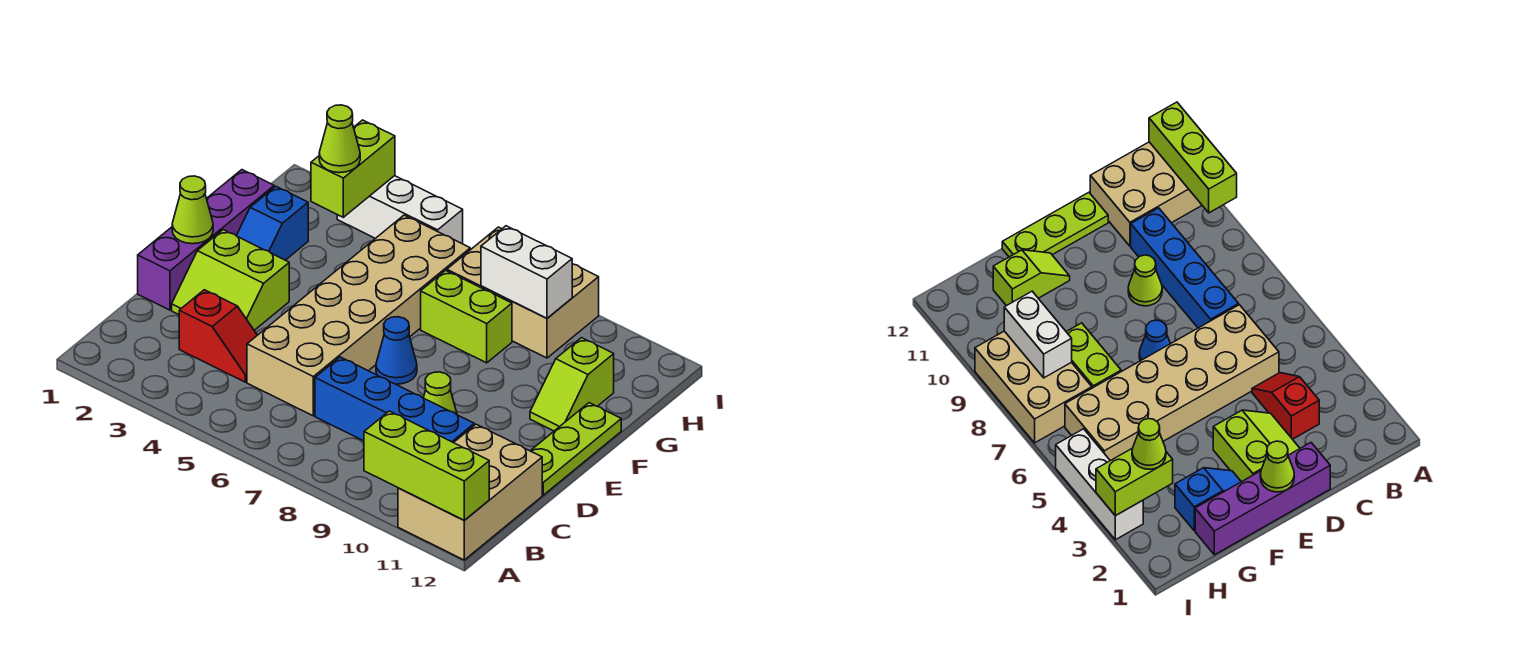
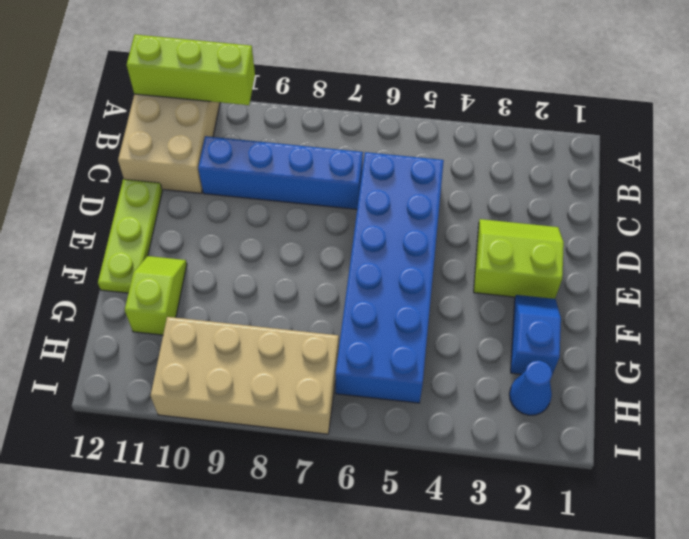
blue brick C5:H6 level 1 -> tan brick C5:H6 level 1
blue cone H2 level 1 -> blue cone E7 level 1
tan brick H7:I10 level 1 -> tan brick H7:I9 level 1
none -> red slope C3:C4 level 1 top 3
none -> purple brick D1:G1 level 1
none -> lime cone D9 level 1

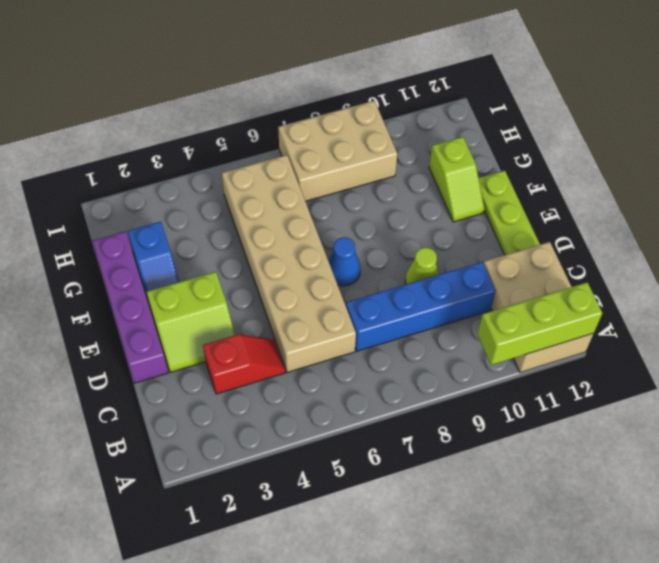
none -> lime brick G7:G8 level 1
none -> white brick I3:I5 level 1
none -> lime cone E1 level 2

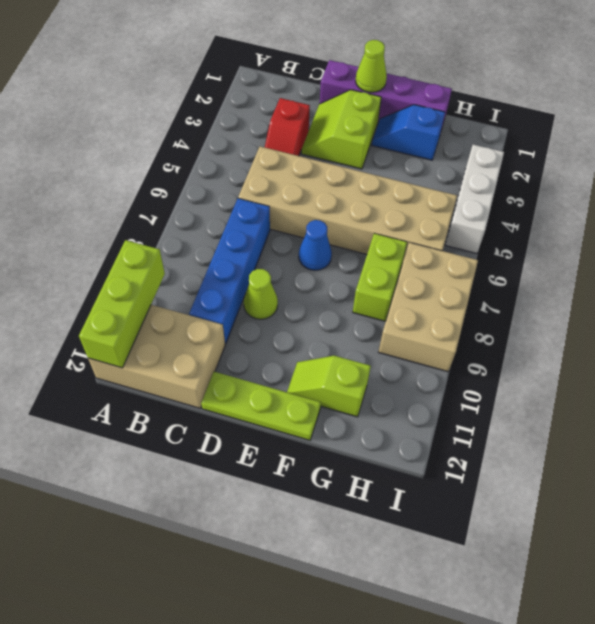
none -> lime brick H3:I3 level 2
none -> white brick H8:H9 level 2
none -> lime cone H3 level 3

